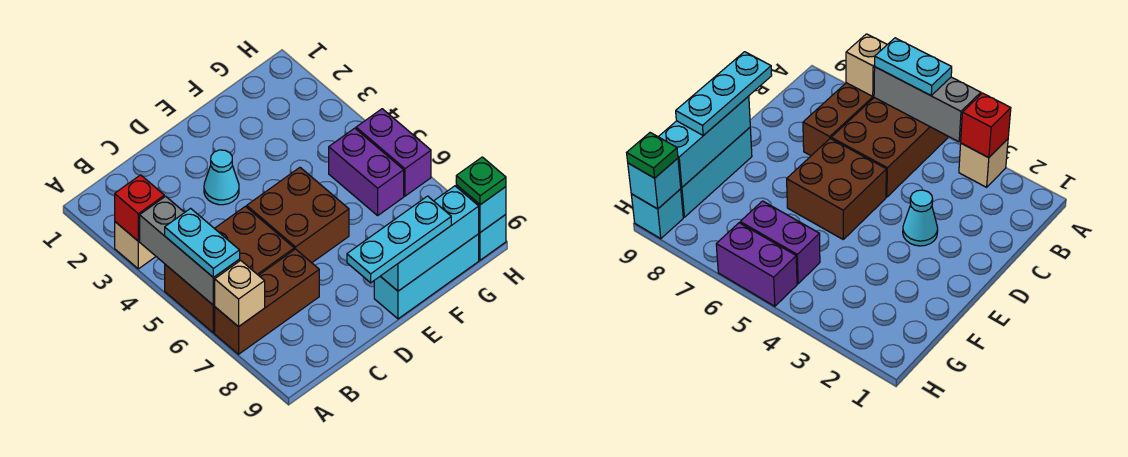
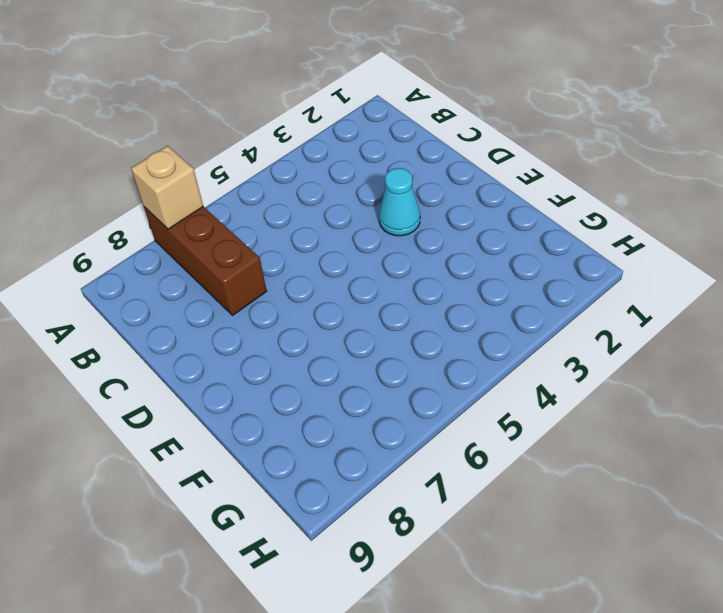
none -> tan brick A3 level 1
none -> brown brick A5:C6 level 1
none -> brown brick D5:E6 level 1

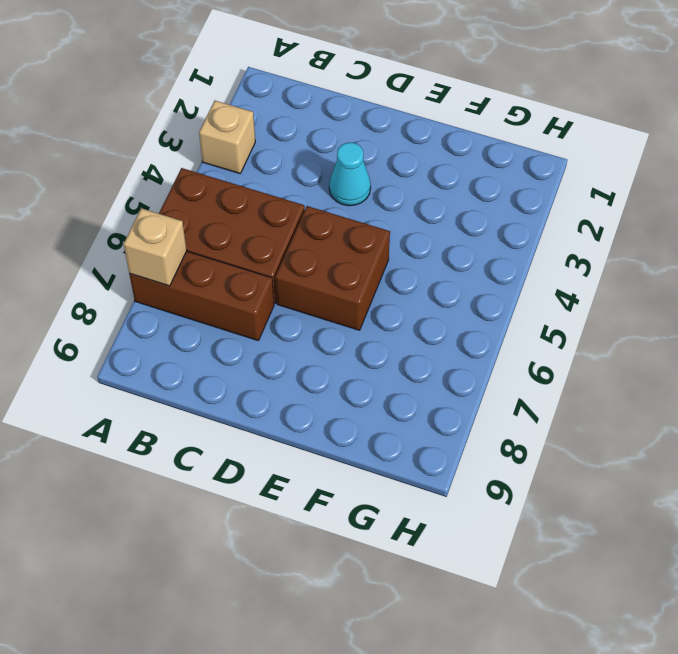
none -> cyan brick E9:G9 level 1
none -> purple brick G5:G6 level 1
none -> purple brick H5:H6 level 1

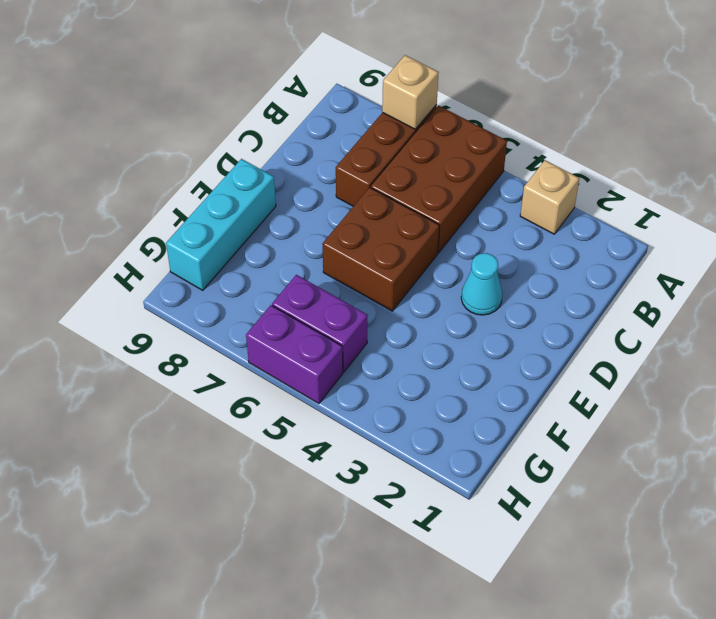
none -> cyan brick H9 level 1
none -> red brick A3 level 2
none -> grey brick A4:A6 level 2

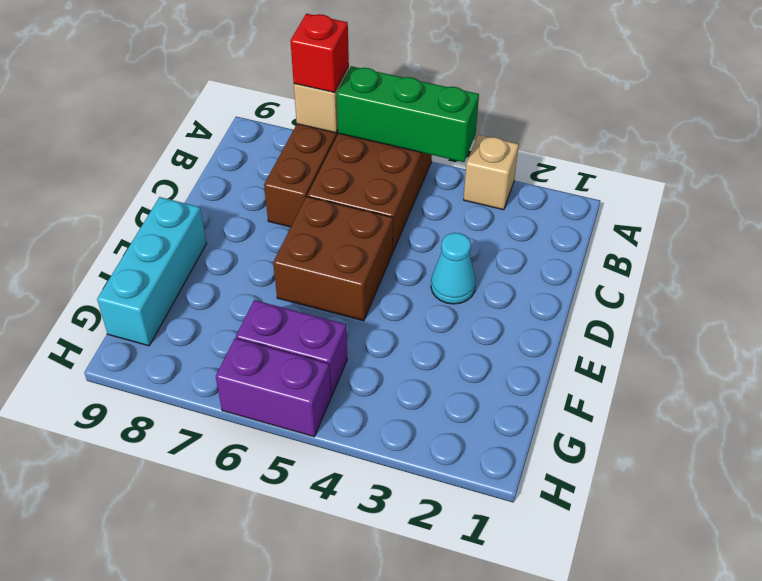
green brick A4:A6 level 2 -> grey brick A4:A6 level 2
red brick A7 level 3 -> red brick A3 level 2
none -> cyan brick H9 level 1
none -> cyan brick E9:G9 level 2
none -> cyan brick H9 level 2

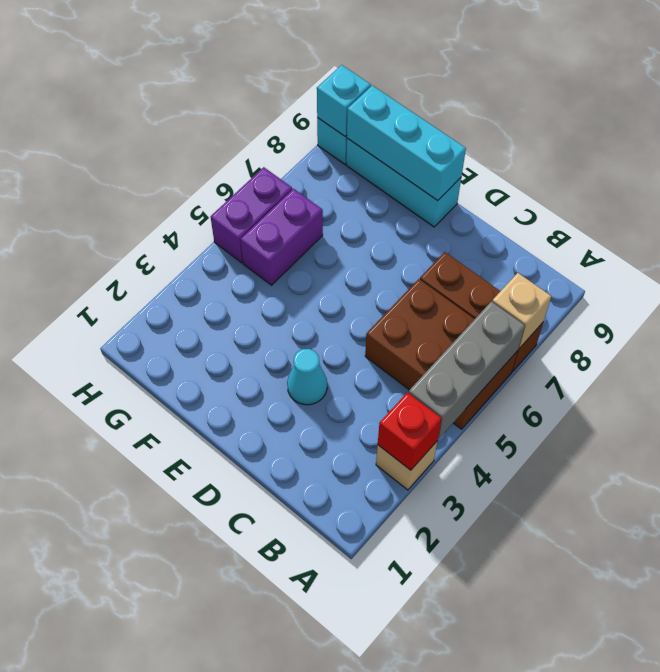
none -> brown brick D5:E6 level 1
none -> cyan plate A5:A6 level 3
none -> cyan plate D9:F9 level 3

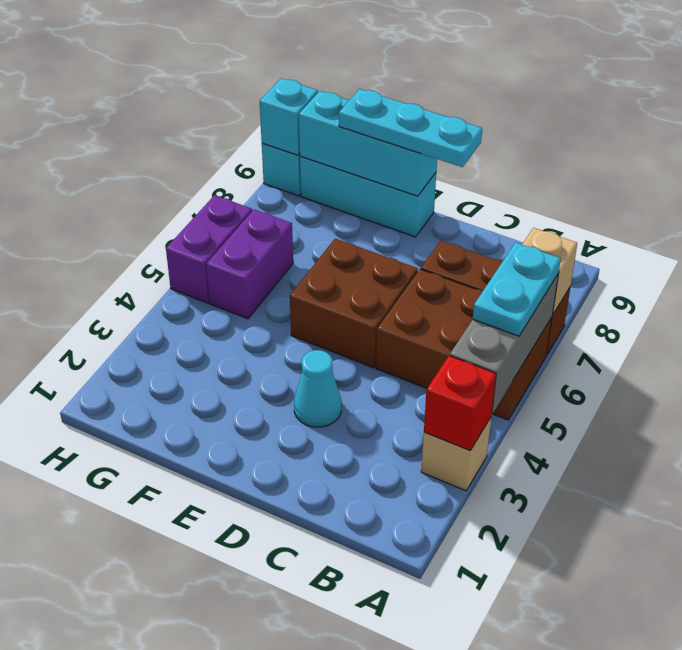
none -> green plate H9 level 3

